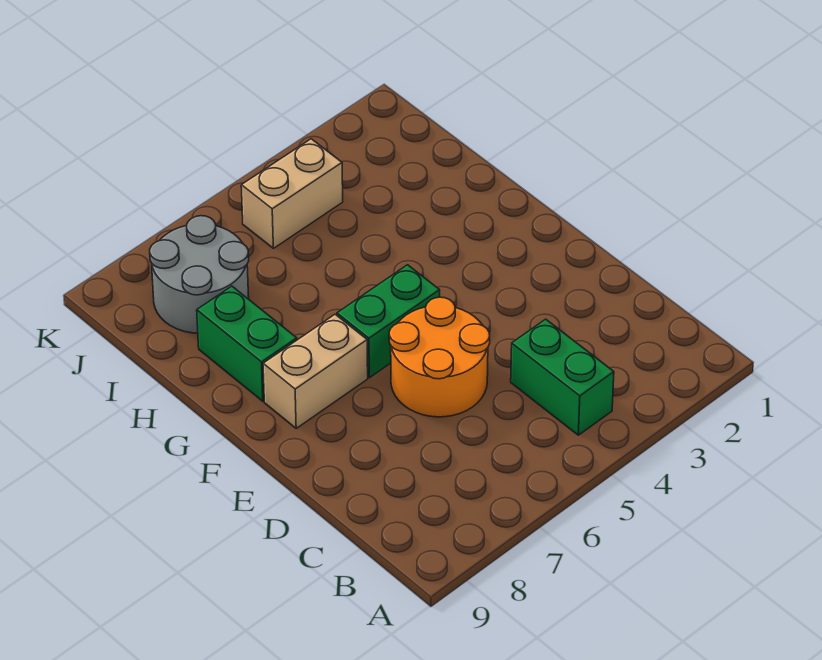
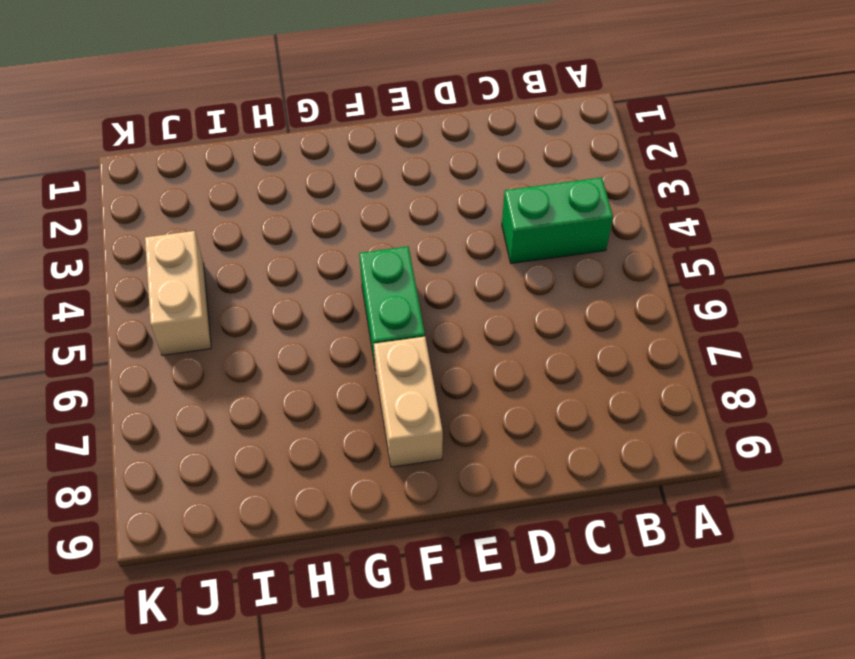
none -> orange round brick D5:E6 level 1
none -> green brick G8:H8 level 1

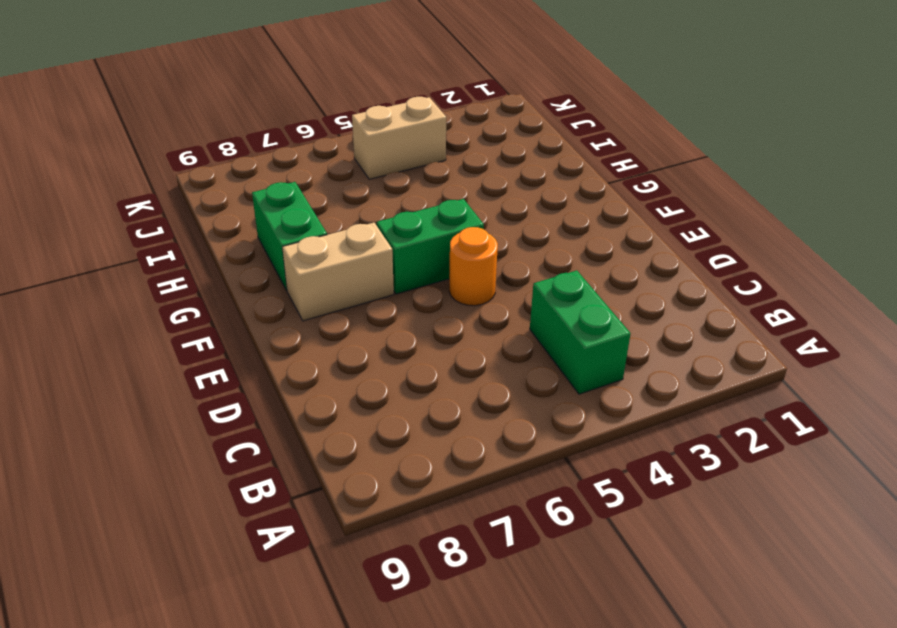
orange round brick E5 level 1 -> orange round brick D5:E6 level 1
none -> grey round brick I7:J8 level 1

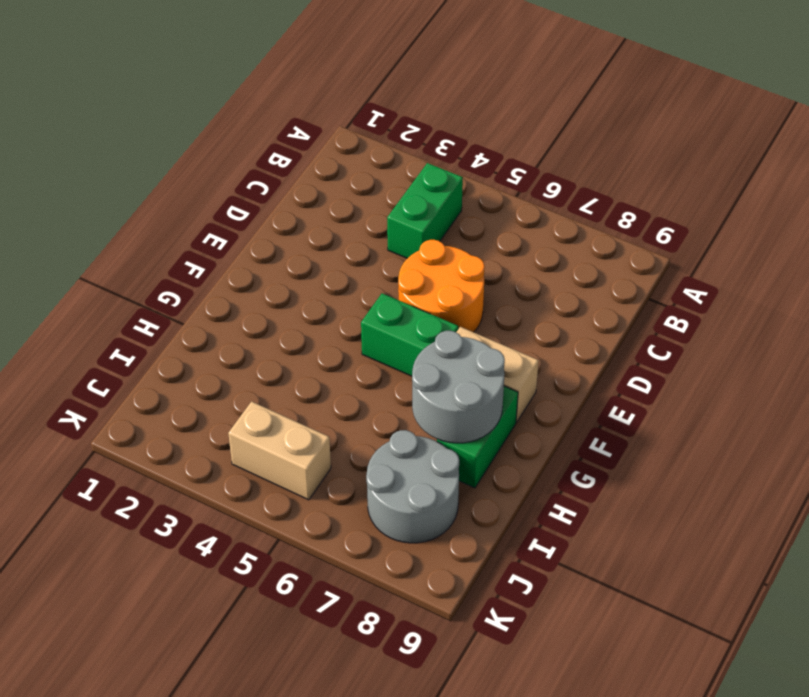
grey round brick G7:H8 level 2 -> none

